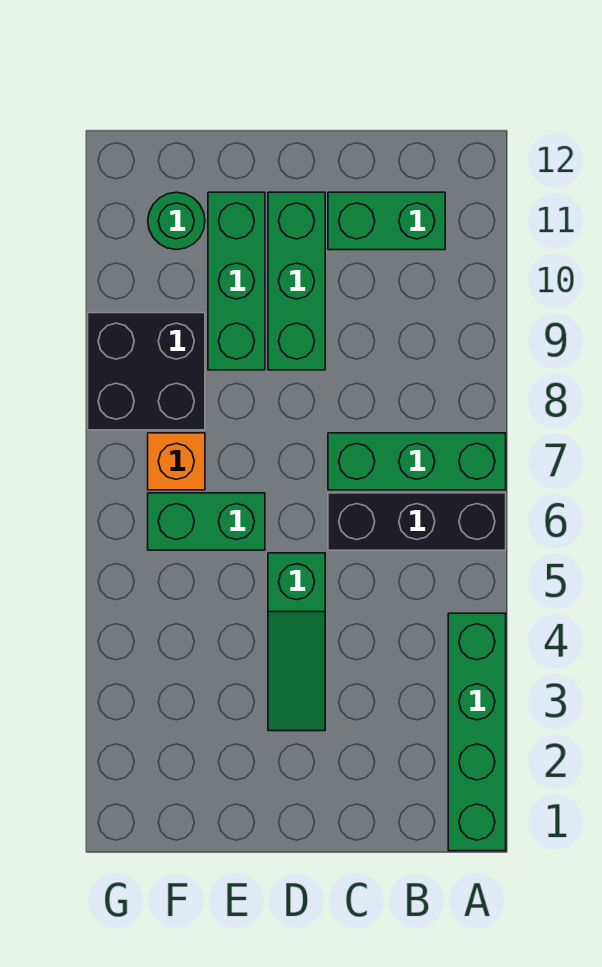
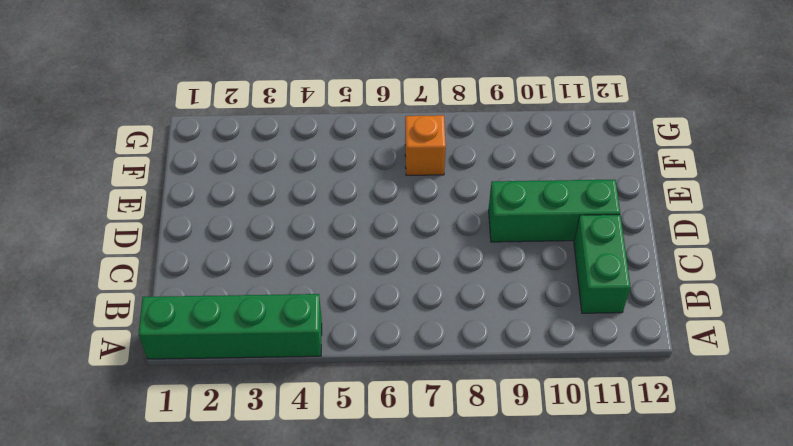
none -> black brick A6:C6 level 1
none -> green brick A7:C7 level 1

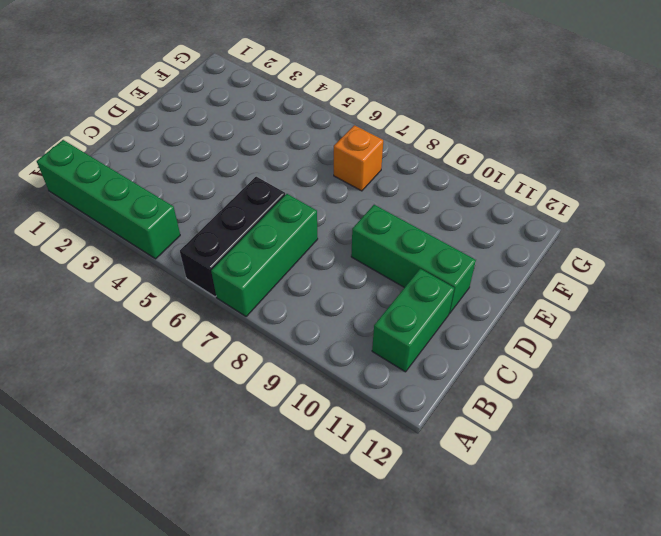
none -> green slope D3:D5 level 1 top 5
none -> green brick E6:F6 level 1

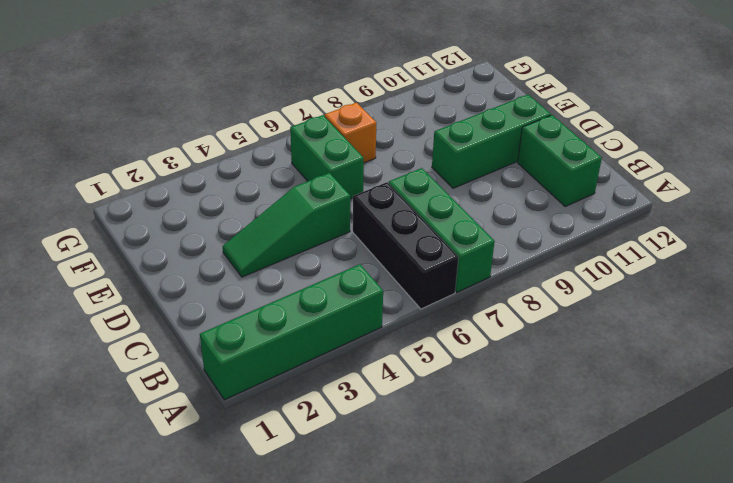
none -> green brick E9:E11 level 1
none -> black brick F8:G9 level 1

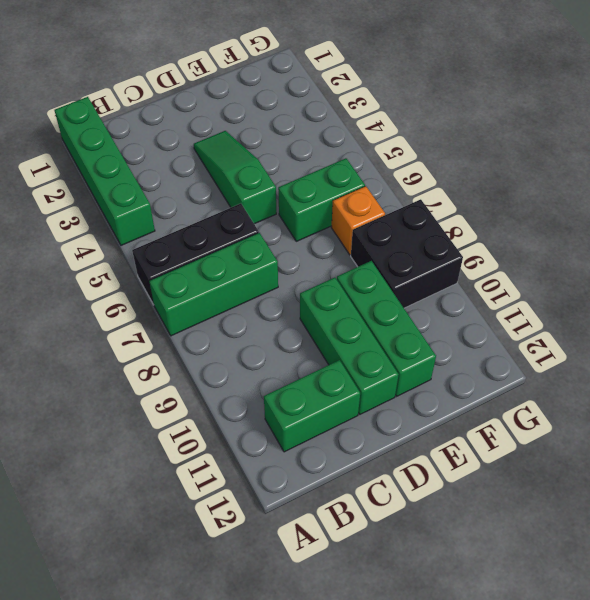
none -> green round brick F11 level 1

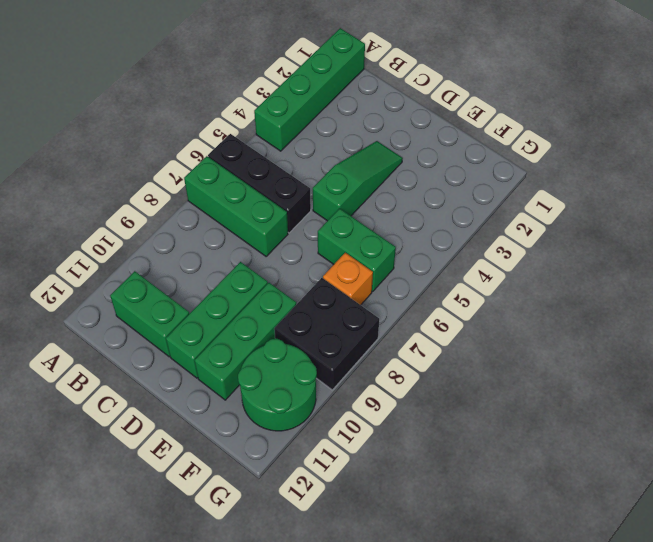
green round brick F10:G11 level 1 -> green round brick F11 level 1

